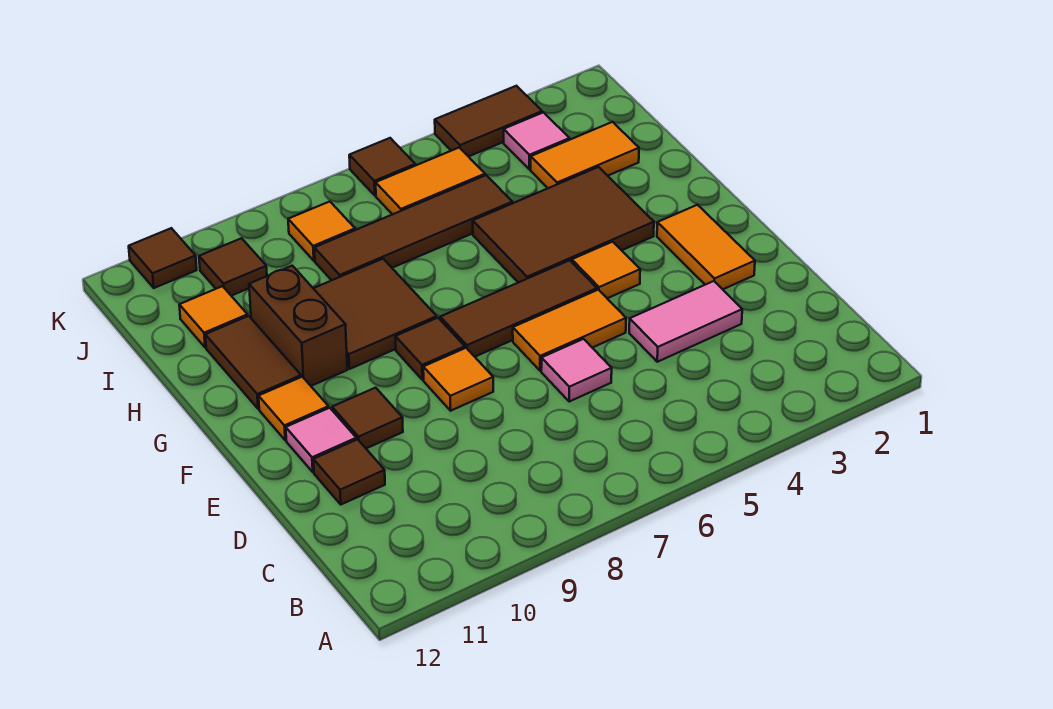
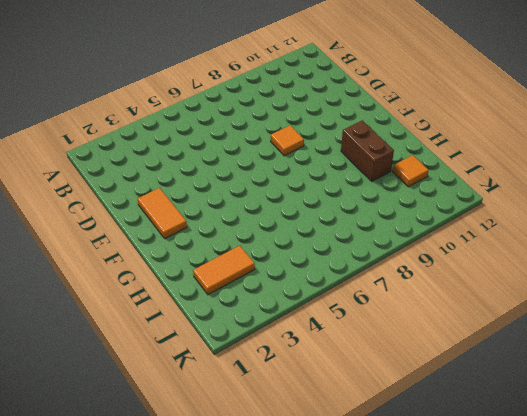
none -> pink tile D3:D4 level 1
none -> pink tile D6 level 1
none -> brown tile D11 level 1

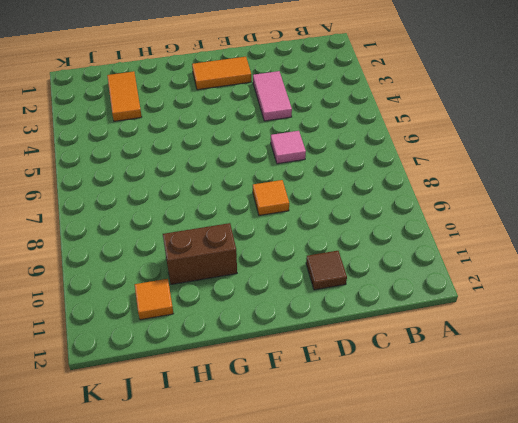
none -> orange tile E5:E6 level 1
none -> brown tile E10 level 1
none -> pink tile E11 level 1

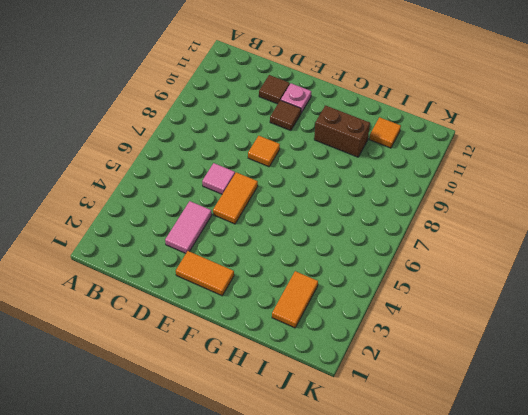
pink plate E11 level 1 -> pink tile E11 level 1
none -> orange tile F4 level 1
none -> brown tile F5:F7 level 1
none -> brown tile F8 level 1

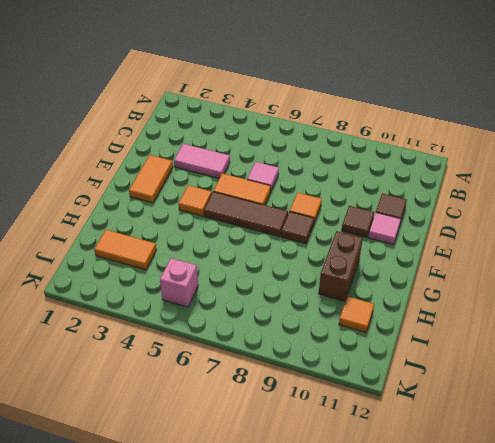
pink brick J5 level 1 -> orange tile J5:J6 level 1
none -> orange tile F11 level 1
none -> brown tile G3:H5 level 1
none -> brown tile G8:H9 level 1

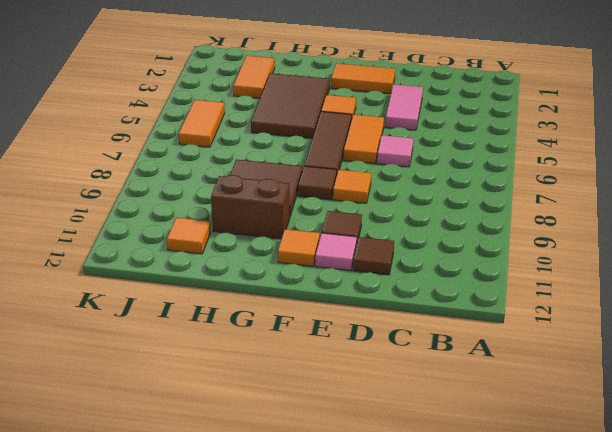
none -> brown tile G11:H11 level 1
none -> brown tile I5:I8 level 1
none -> pink tile J3 level 1

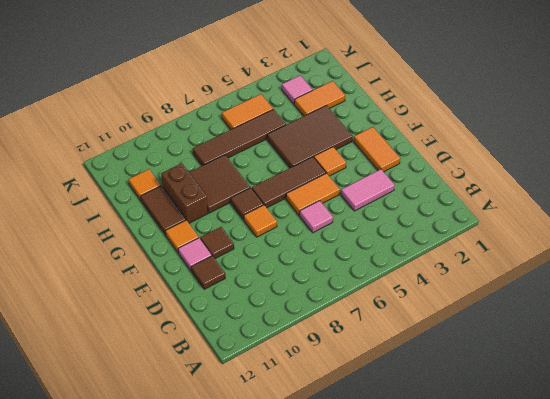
none -> orange tile J8 level 1
none -> brown tile J10 level 1
none -> brown tile K3:K4 level 1

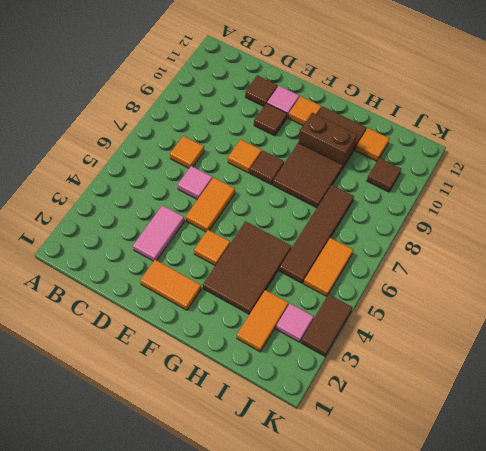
orange tile C7 level 1 -> orange tile J8 level 1
none -> brown tile F5:F7 level 1
none -> brown tile K6 level 1
none -> brown tile K11 level 1

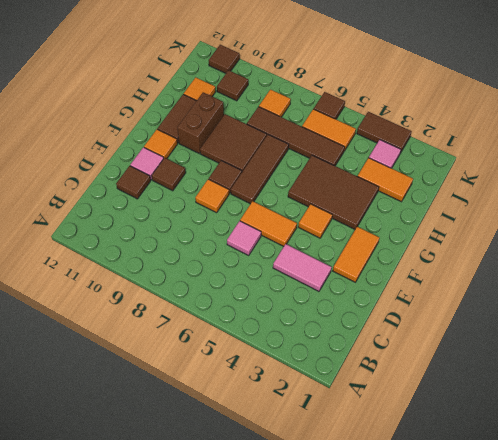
brown tile F7:H7 level 1 -> brown tile F5:F7 level 1

